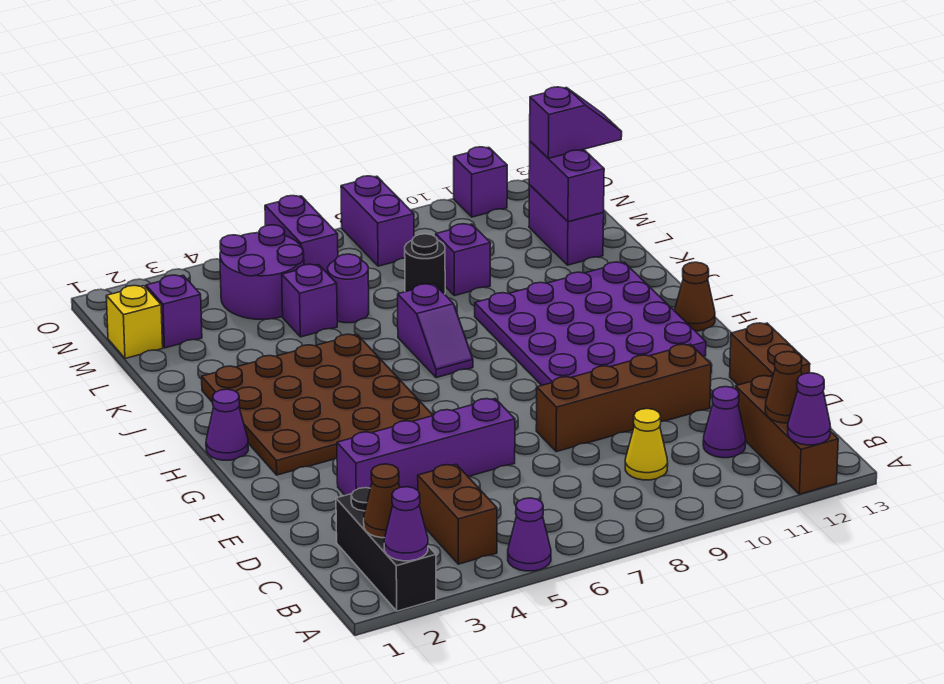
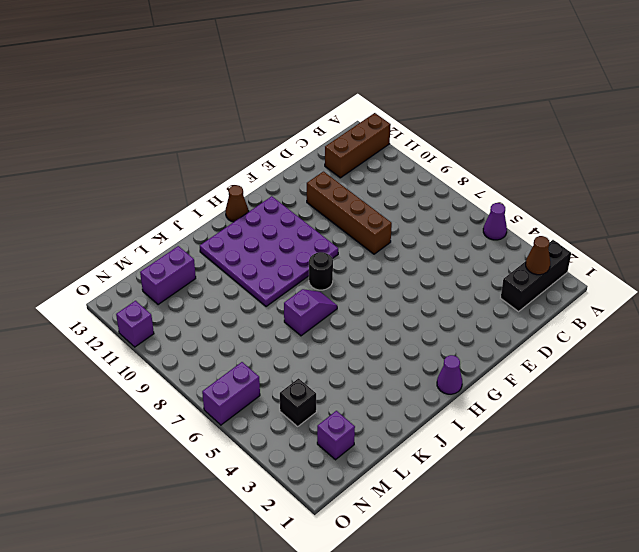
black round brick H8 level 1 -> black round brick L8 level 1
black brick M4 level 1 -> purple round brick M4:N5 level 1
none -> brown brick B4:C4 level 1
none -> yellow cone C9 level 1
none -> purple cone C11 level 1
none -> brown brick D13:E13 level 1

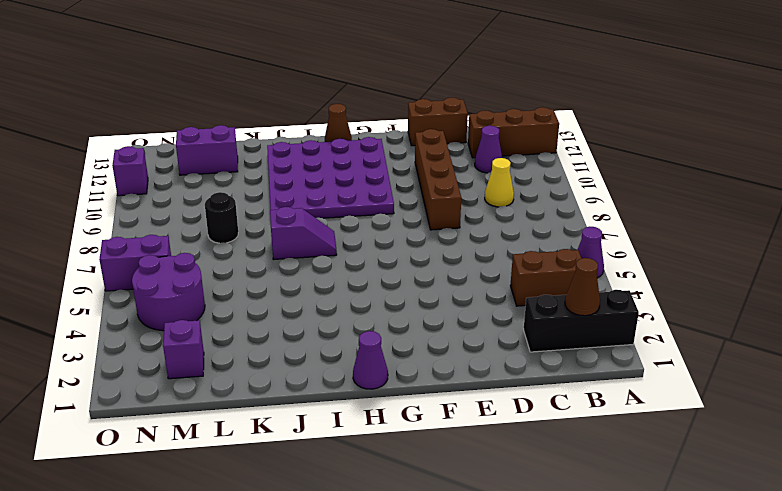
none -> purple brick E3:E6 level 1
none -> brown plate G2:J5 level 1
none -> purple brick L5 level 1
none -> purple round brick L6 level 1

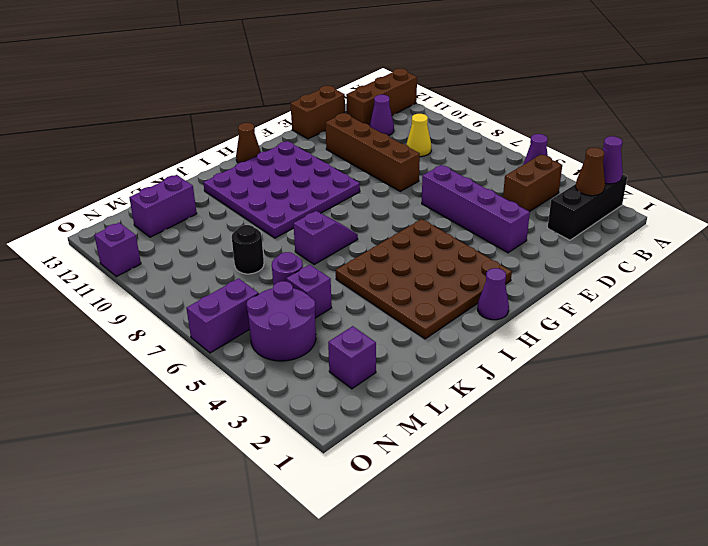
none -> purple brick L9 level 1
none -> yellow brick M1 level 1
none -> purple brick N8:O8 level 1
none -> purple cone A12 level 2

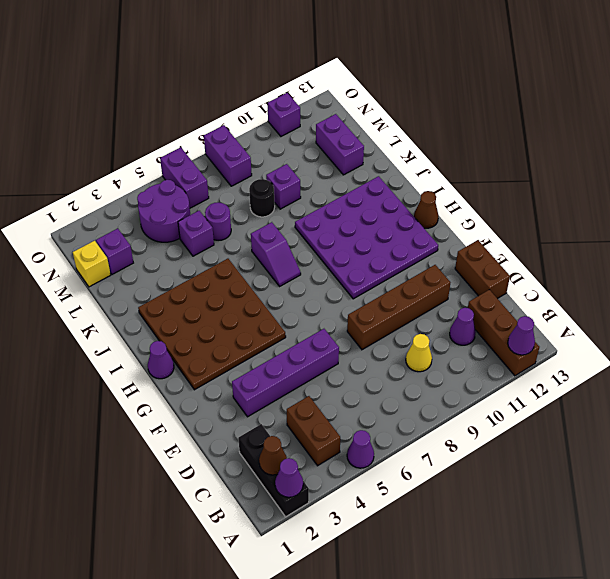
none -> brown cone B12 level 2
none -> purple brick L12:M12 level 2
none -> purple slope M12:M13 level 3 top 12

